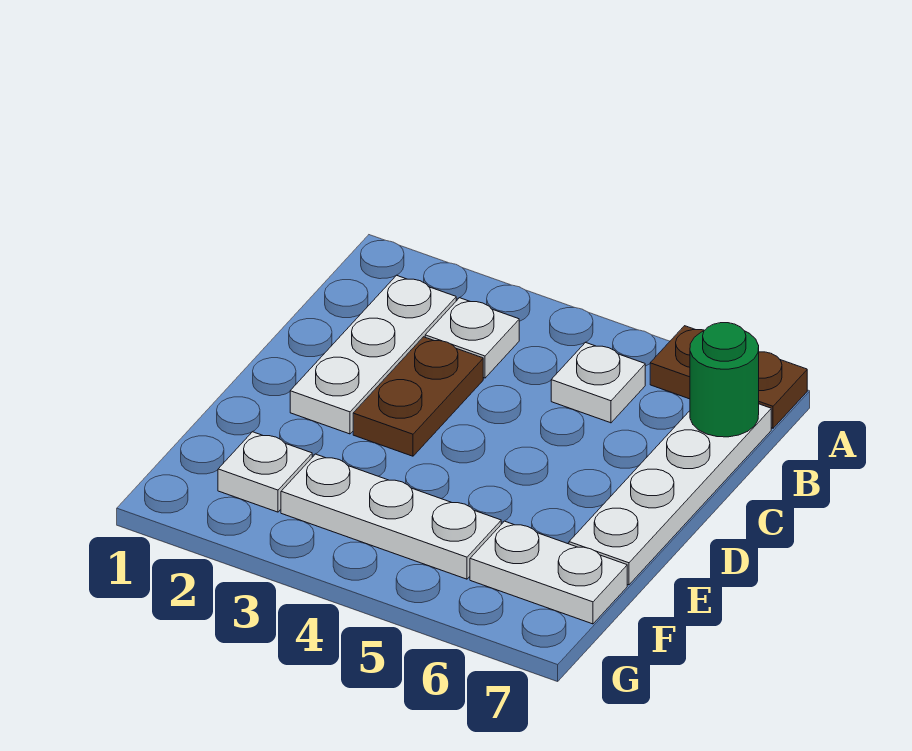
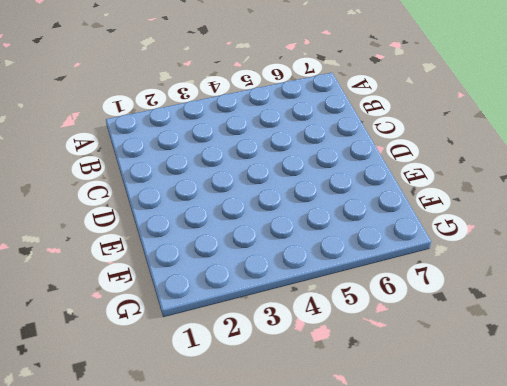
none -> brown plate A6:A7 level 1
none -> white plate B2:D2 level 1

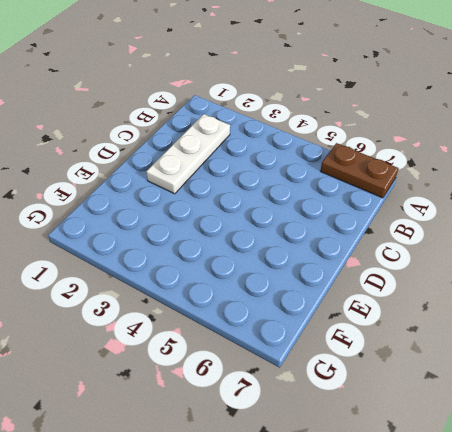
none -> white plate B3 level 1
none -> white plate B5 level 1

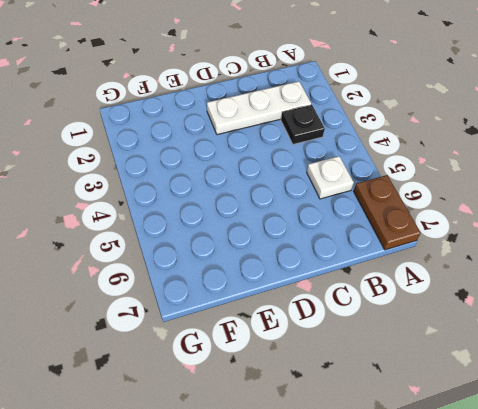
black plate B3 level 1 -> white plate B3 level 1
none -> white plate B7:E7 level 1
none -> brown plate C3:D3 level 1

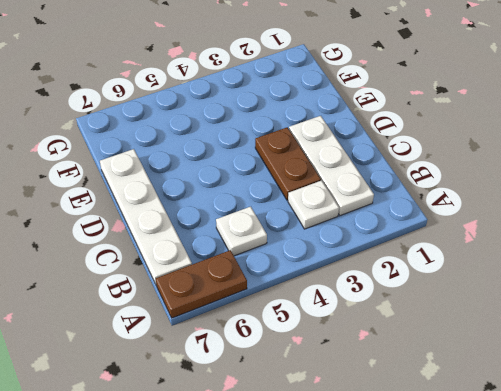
none -> white plate F2 level 1
none -> white plate F3:F5 level 1

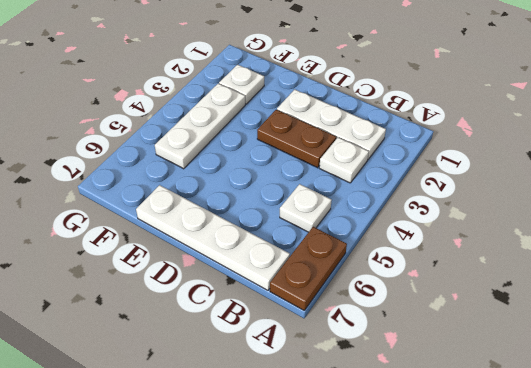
none -> white plate F6:F7 level 1
none -> green round brick B7 level 2

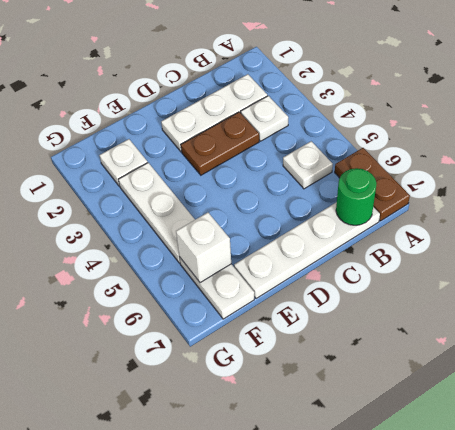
white brick F6 level 2 -> none

